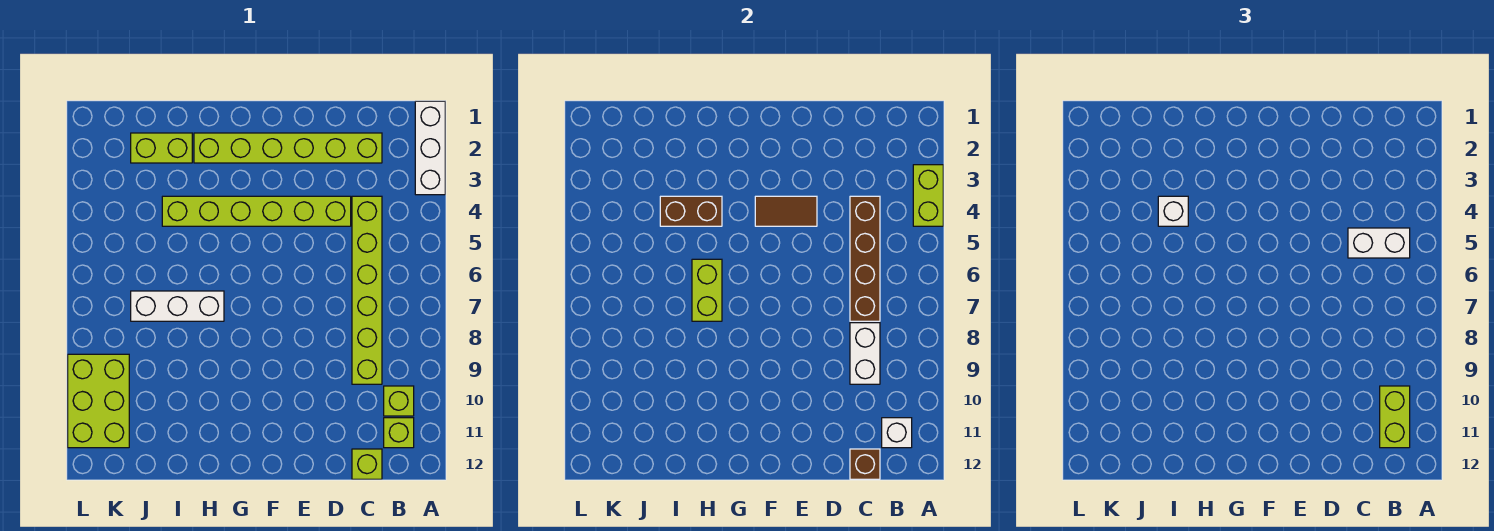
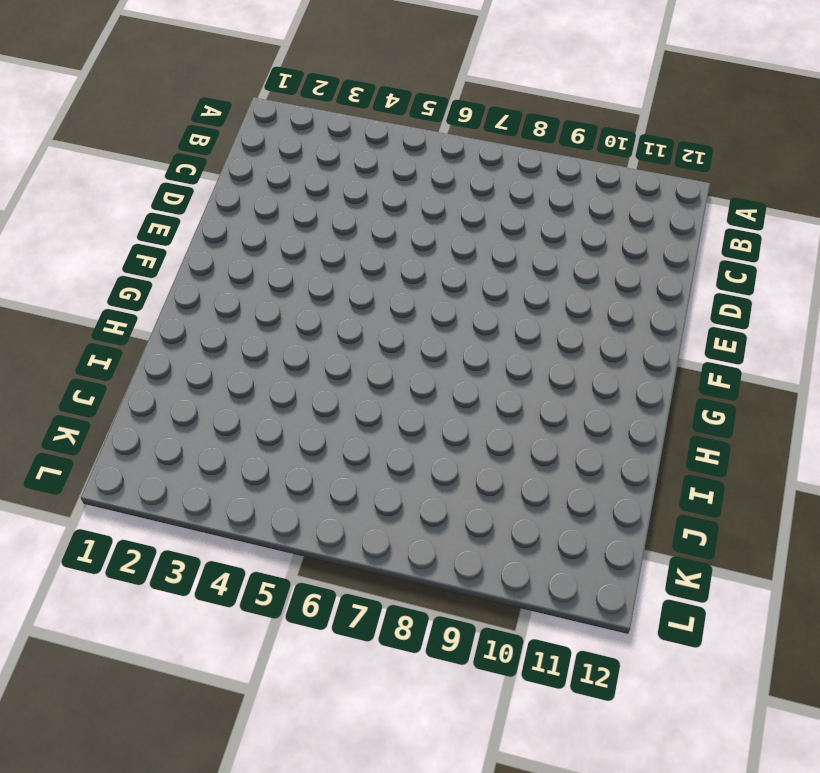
none -> white brick A1:A3 level 1
none -> lime brick B10 level 1
none -> lime brick B11 level 1

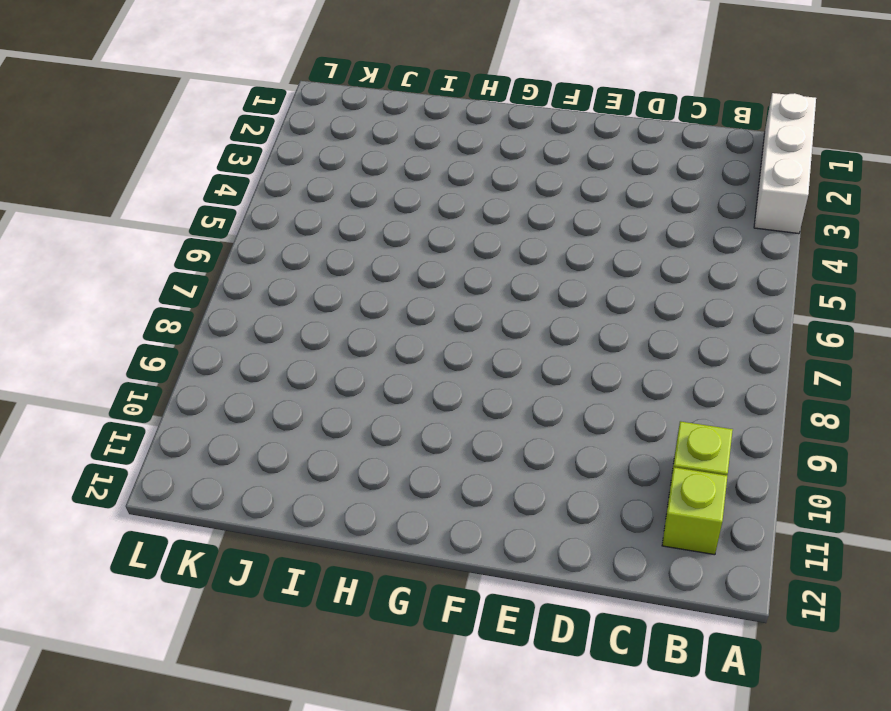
none -> lime brick C2:H2 level 1
none -> lime brick C4:C9 level 1
none -> lime brick C12 level 1

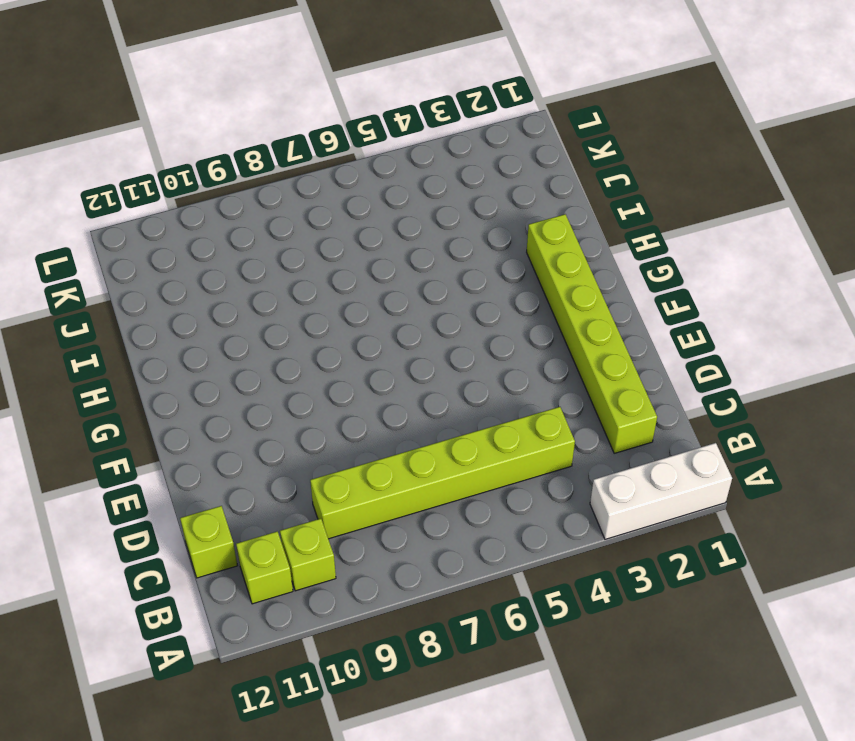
none -> lime brick D4:I4 level 1
none -> white brick H7:J7 level 1
none -> lime brick I2:J2 level 1

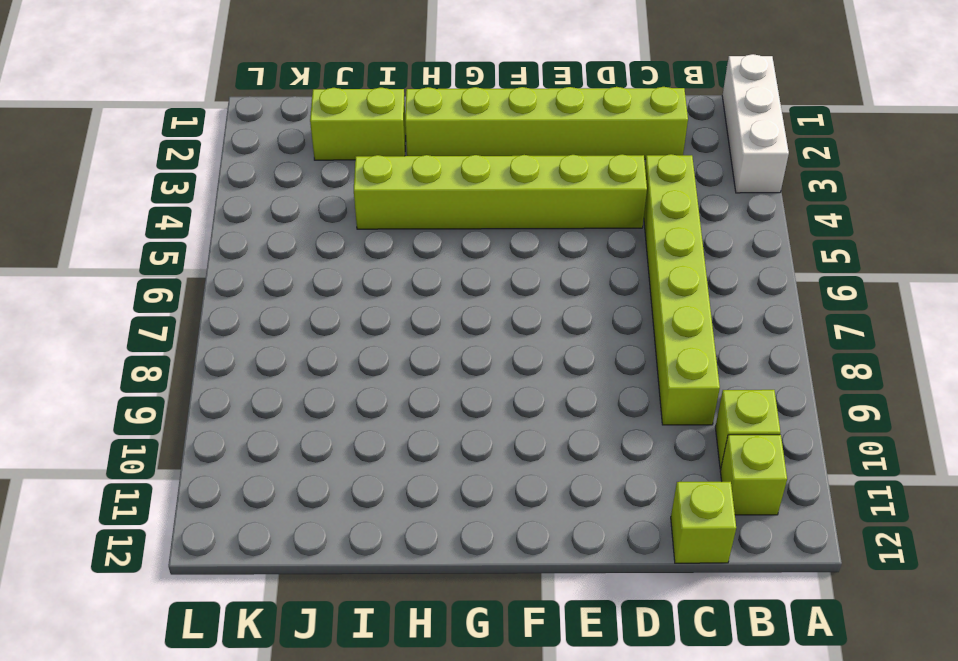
none -> white brick H7:J7 level 1
none -> lime brick K9:L11 level 1
none -> lime brick A3:A4 level 2

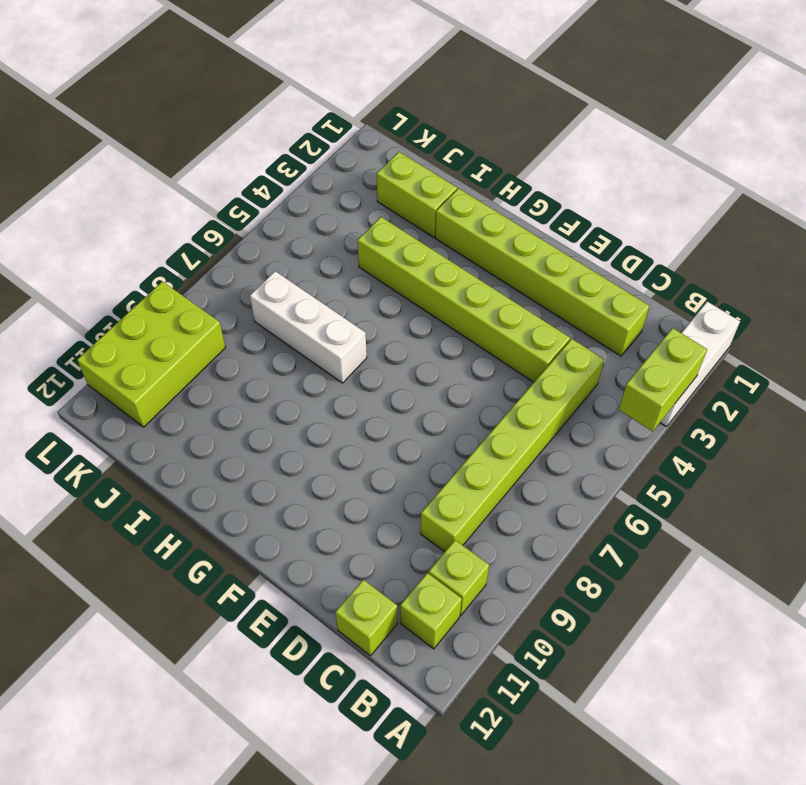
none -> white brick B11 level 2
none -> brown brick C4:C7 level 2
none -> white brick C8:C9 level 2

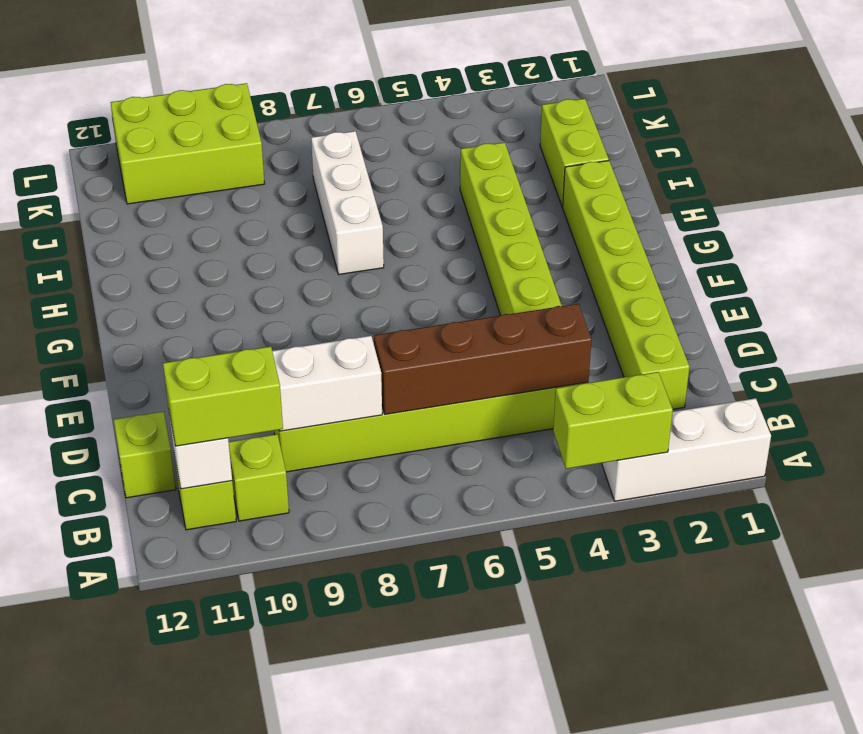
none -> brown brick C12 level 2
none -> brown tile E4:F4 level 2
none -> brown brick H4:I4 level 2

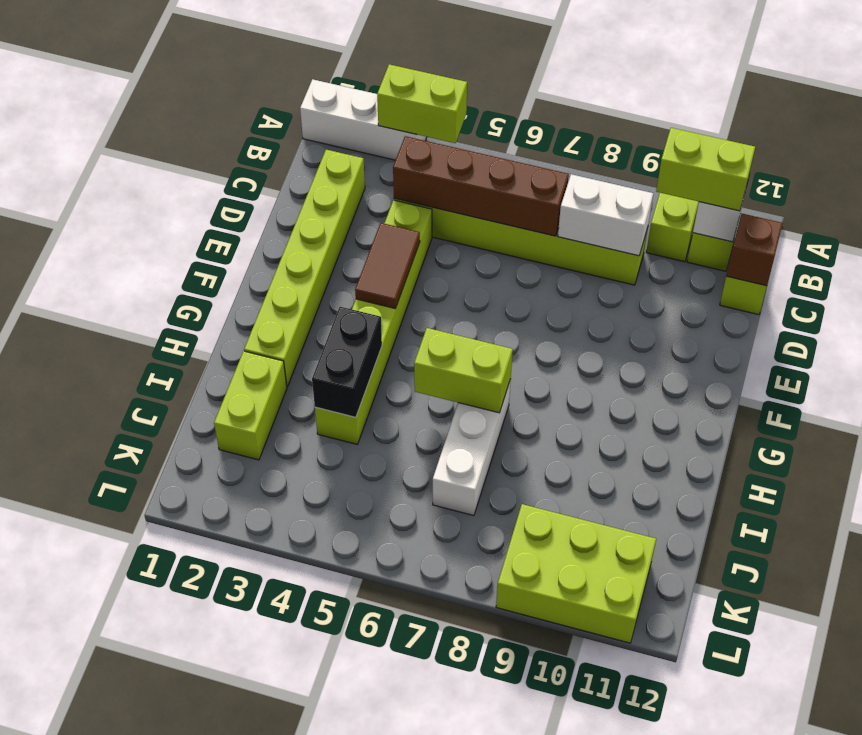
black brick H4:I4 level 2 -> brown brick H4:I4 level 2
none -> white brick B5:C5 level 3
none -> white brick I4 level 3

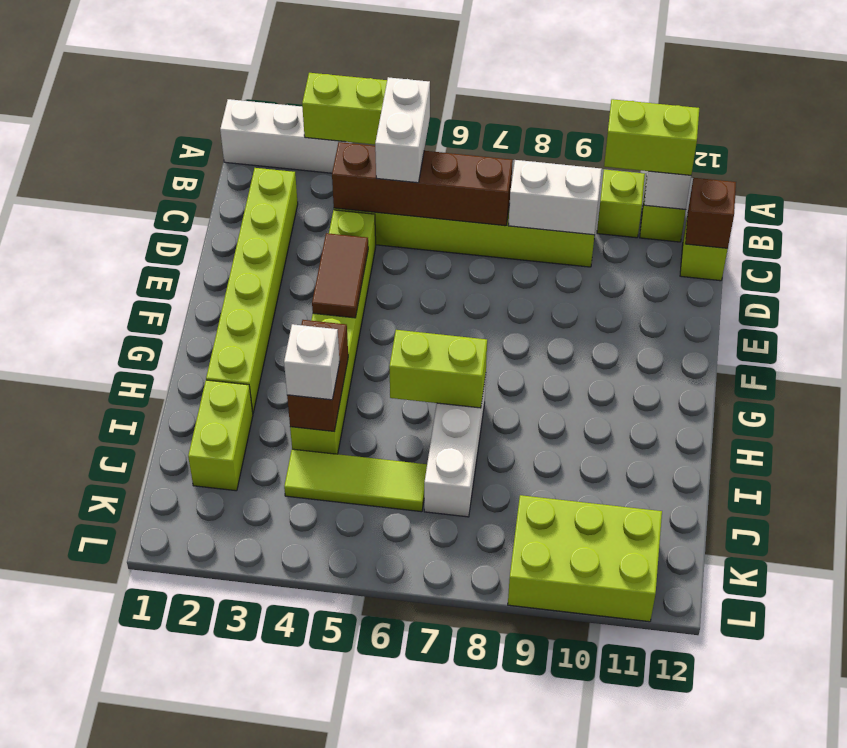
lime tile J4:J6 level 1 -> none

